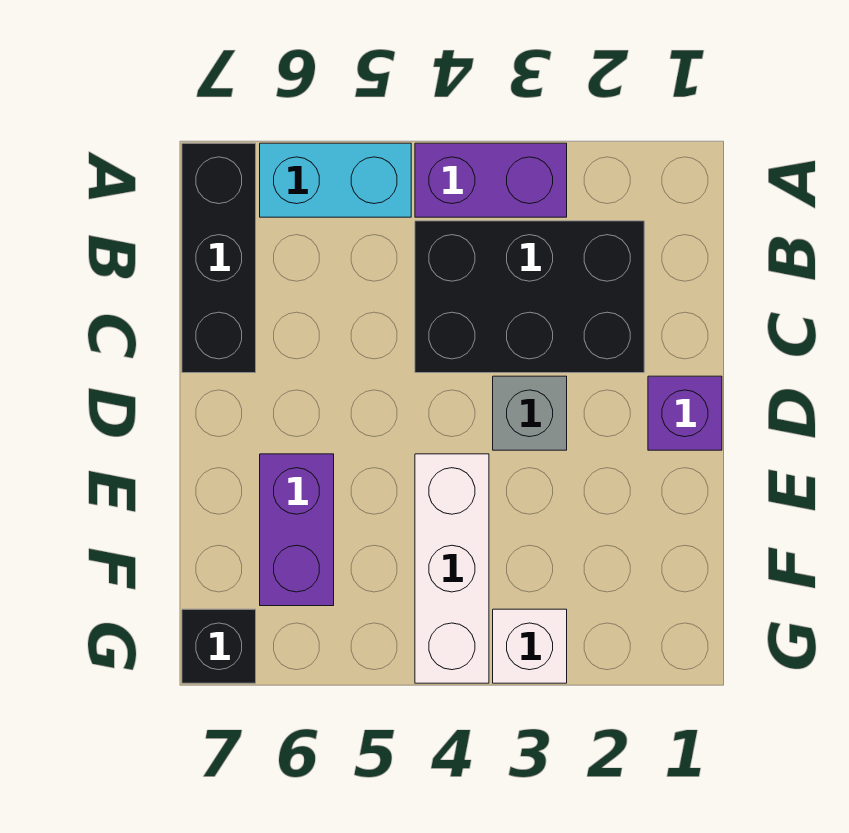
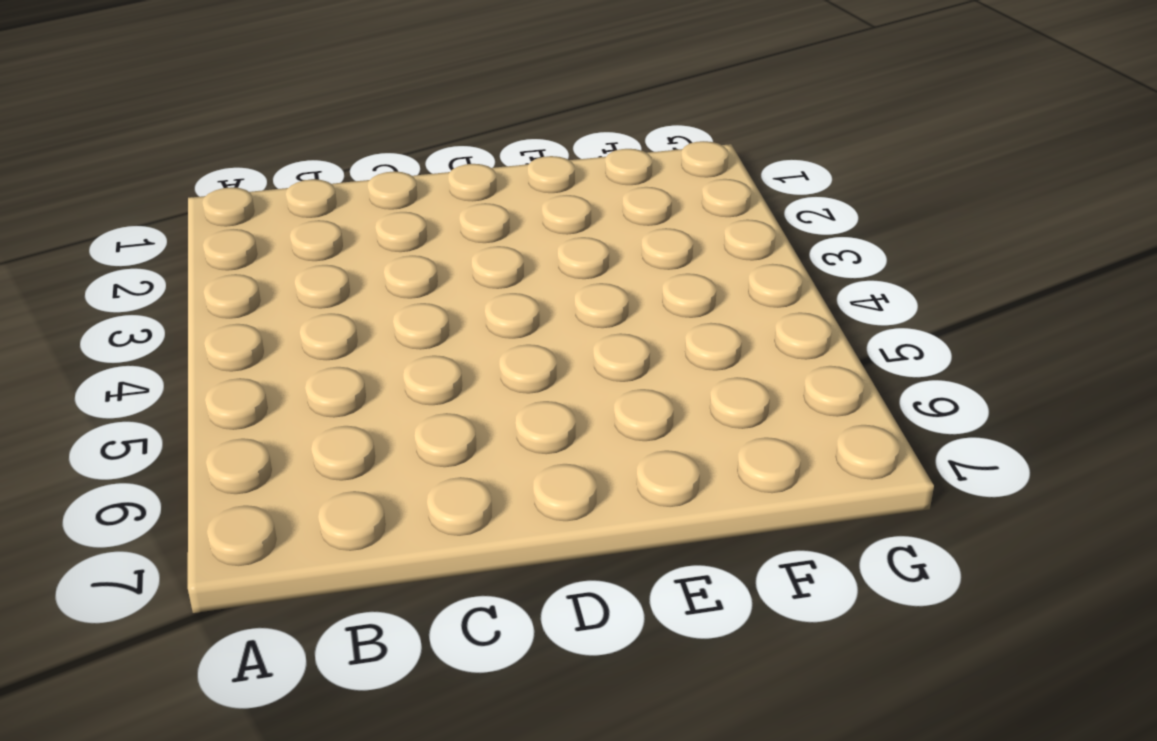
none -> purple brick A3:A4 level 1
none -> cyan brick A5:A6 level 1

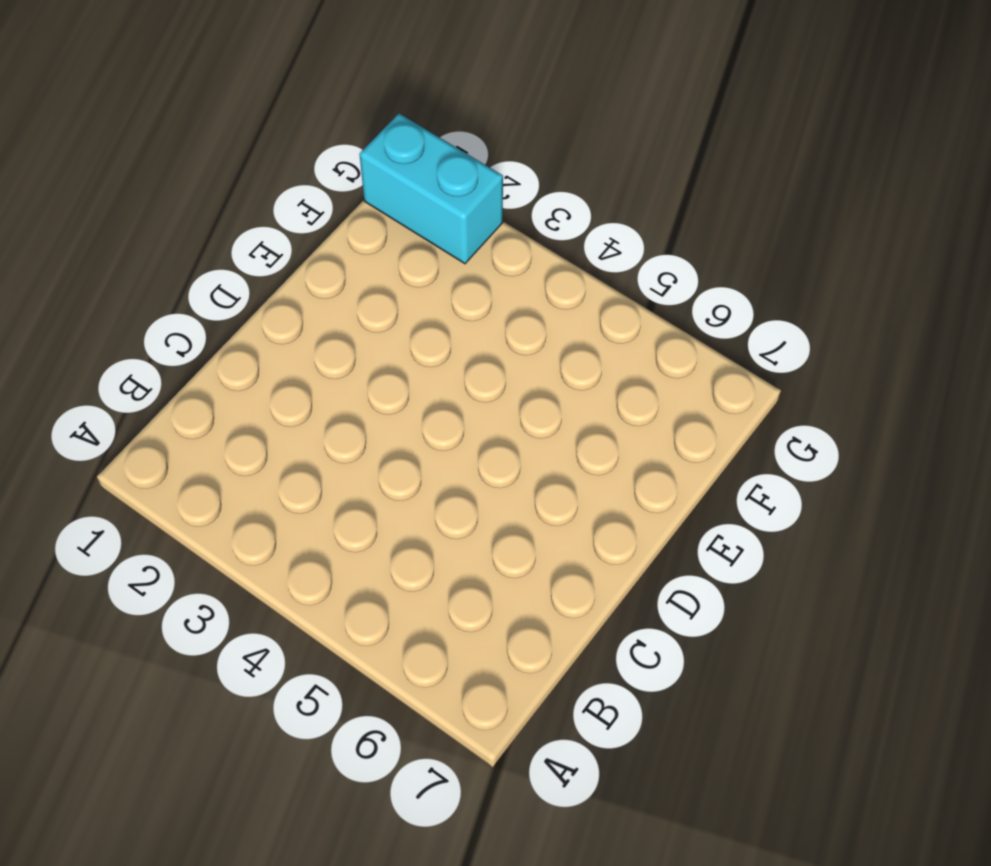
cyan brick G1:G2 level 1 -> cyan brick A5:A6 level 1
none -> purple brick A3:A4 level 1
none -> black brick A7:C7 level 1

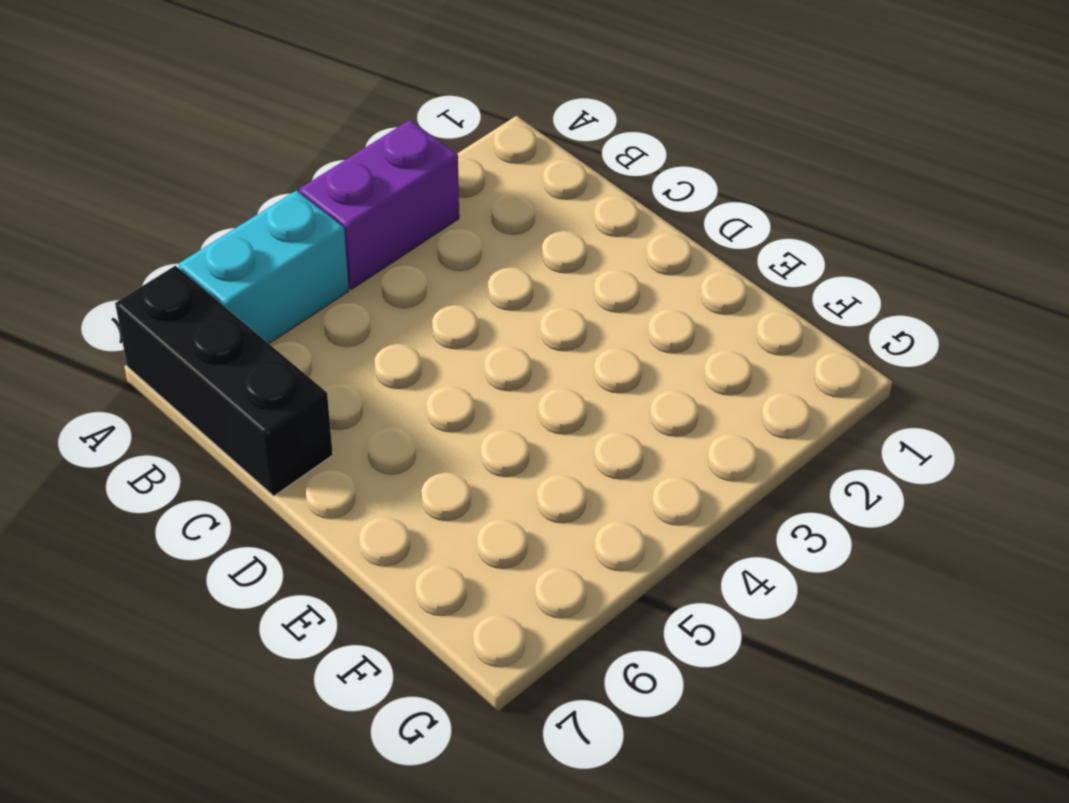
none -> black brick B2:C4 level 1
none -> purple brick D1 level 1

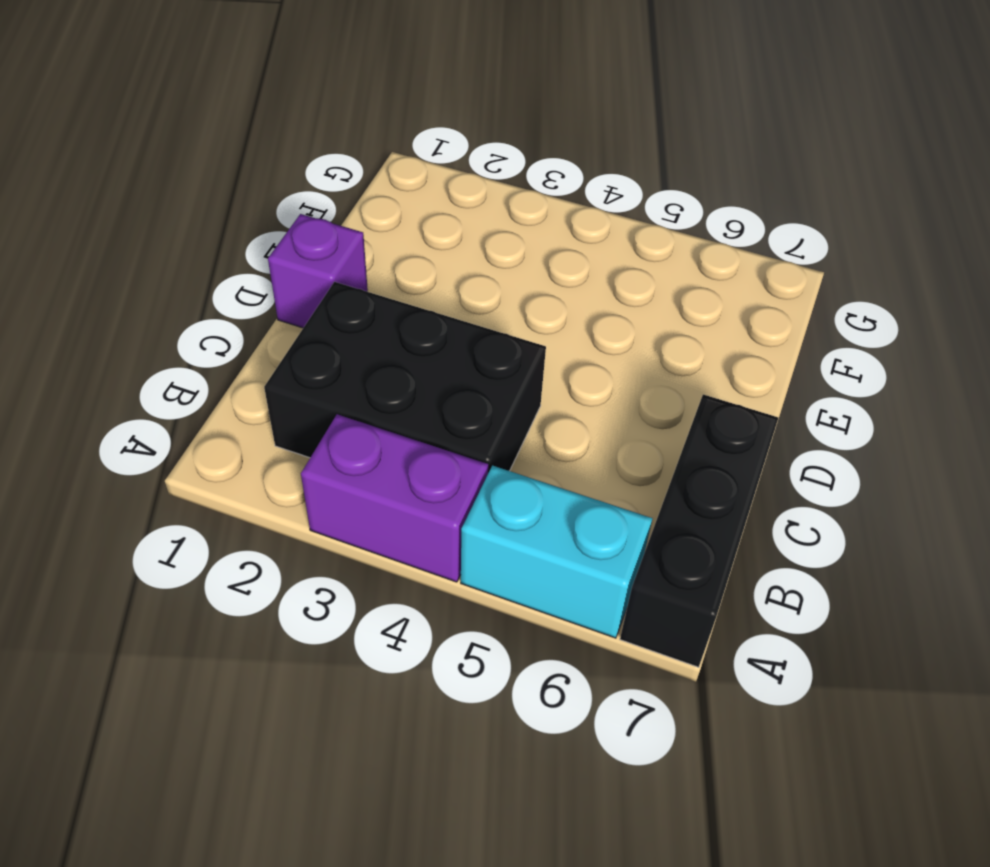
none -> grey brick D3 level 1
none -> white brick E4:G4 level 1

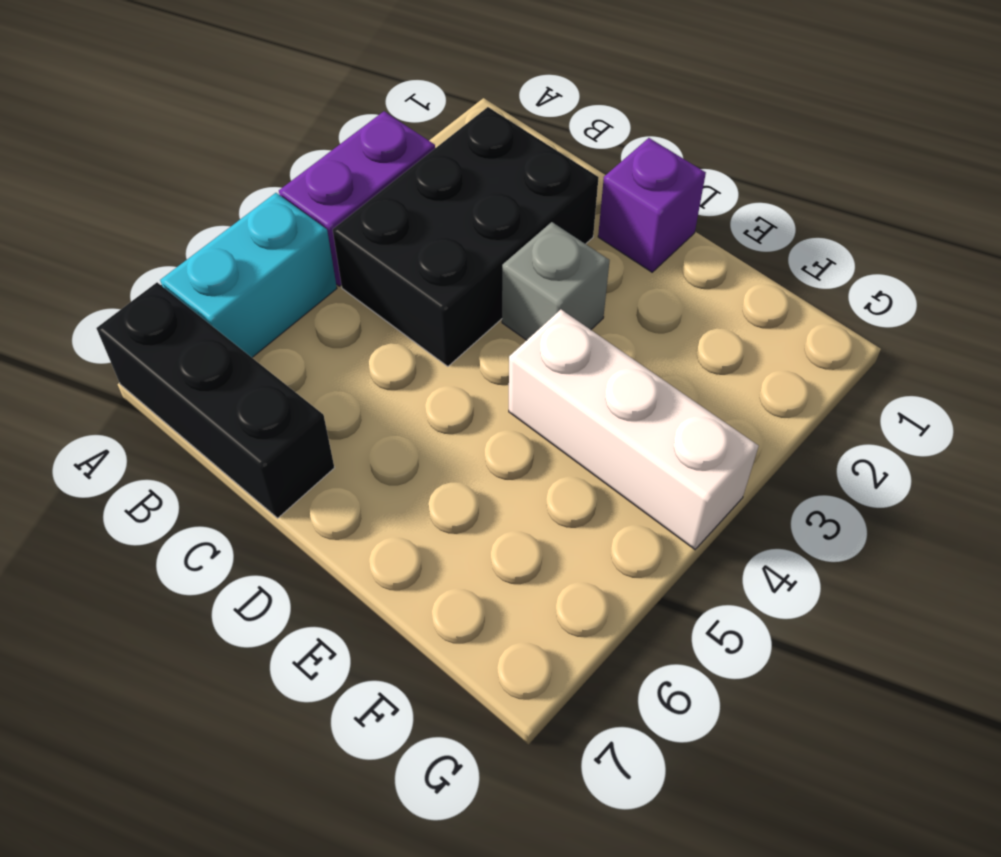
none -> purple brick E6:F6 level 1
none -> white brick G3 level 1

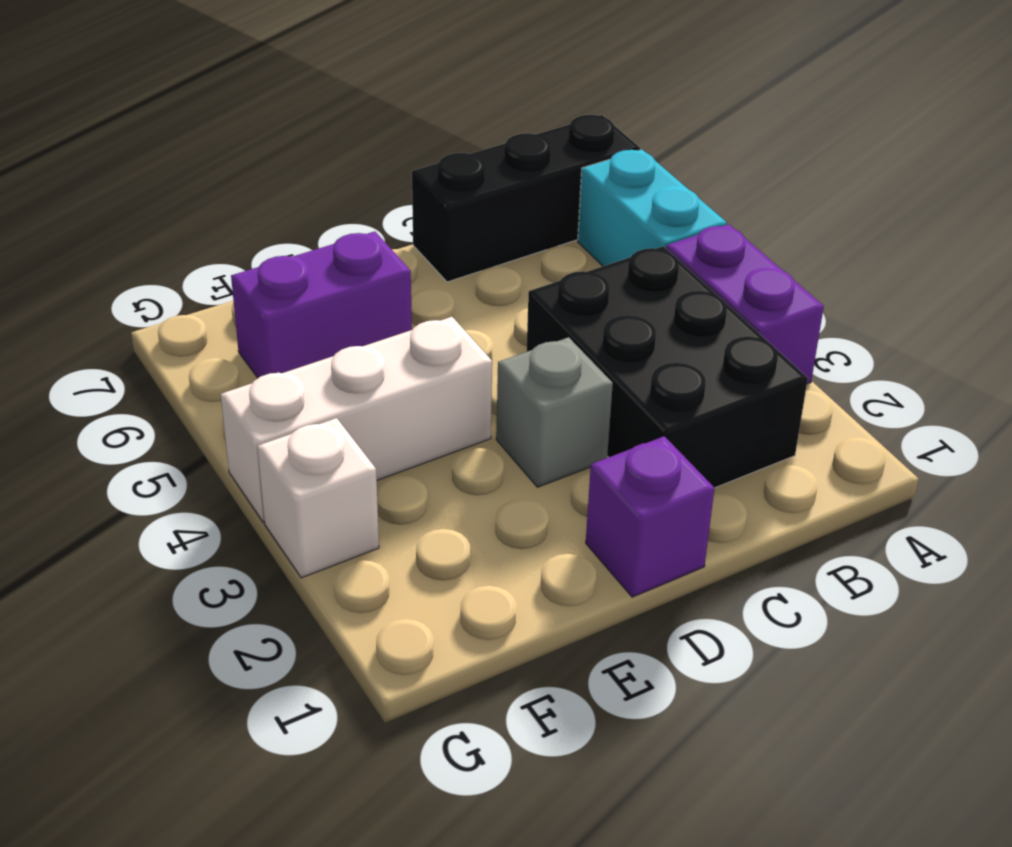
none -> black brick G7 level 1

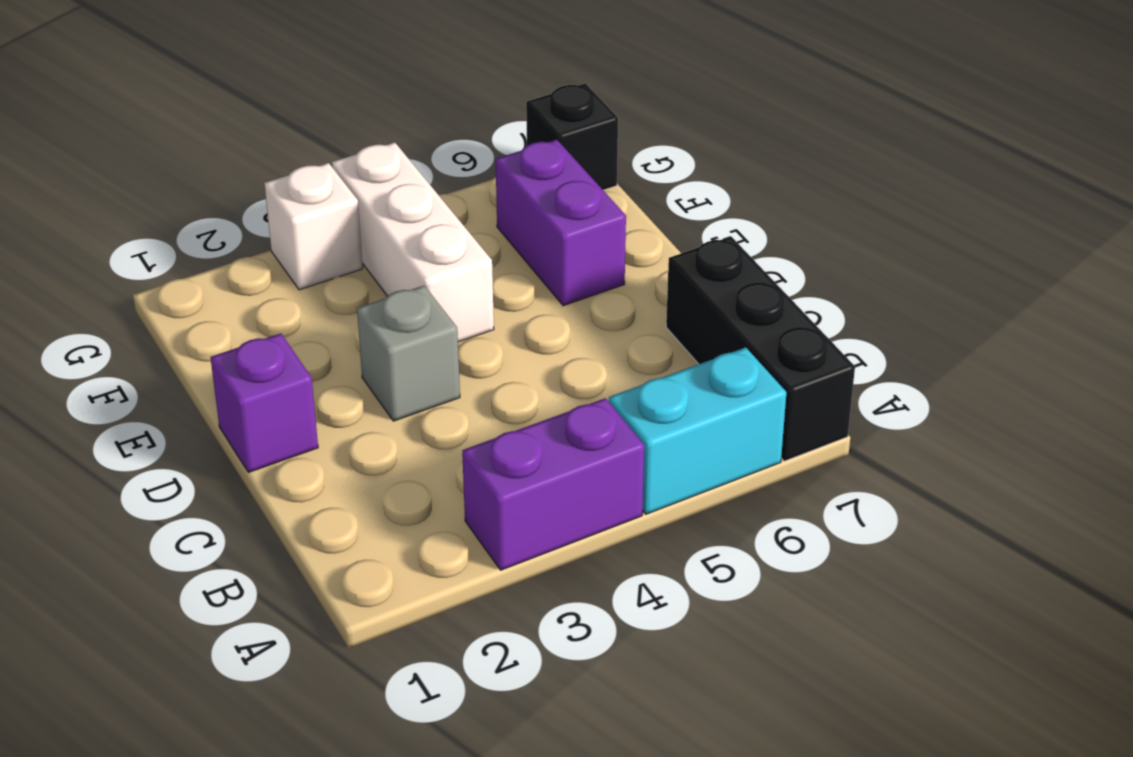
none -> black brick B2:C4 level 1

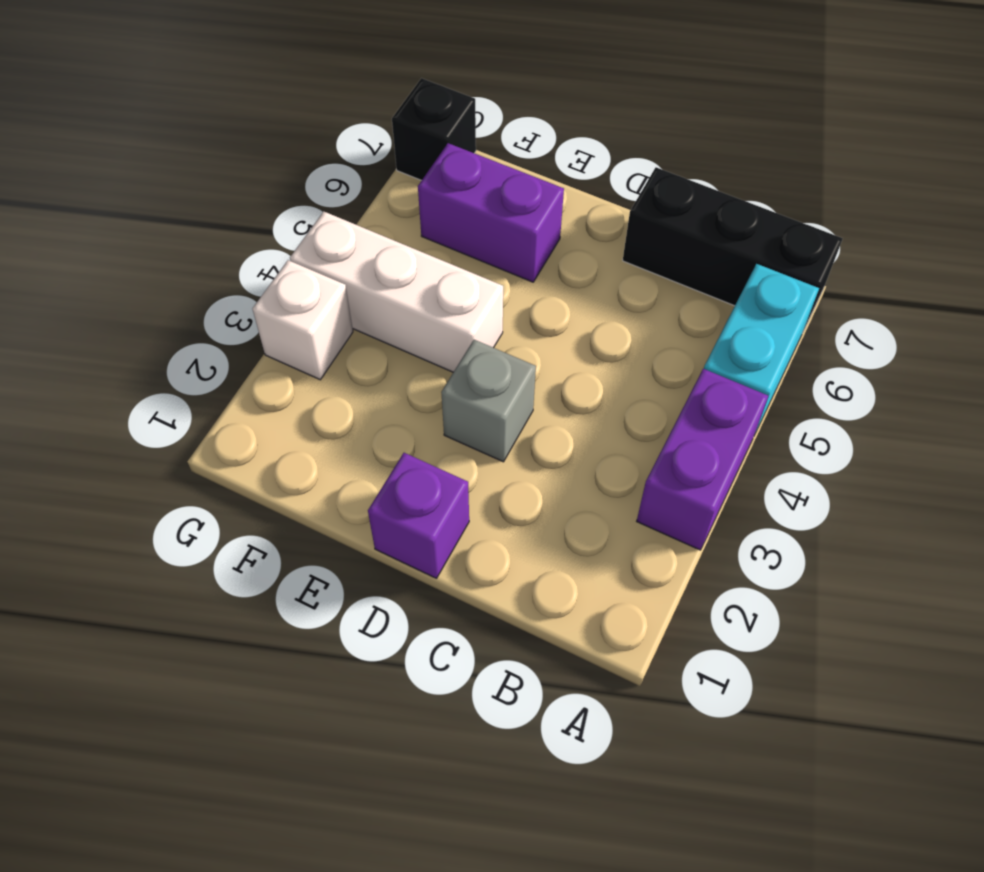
none -> black brick B2:C4 level 1

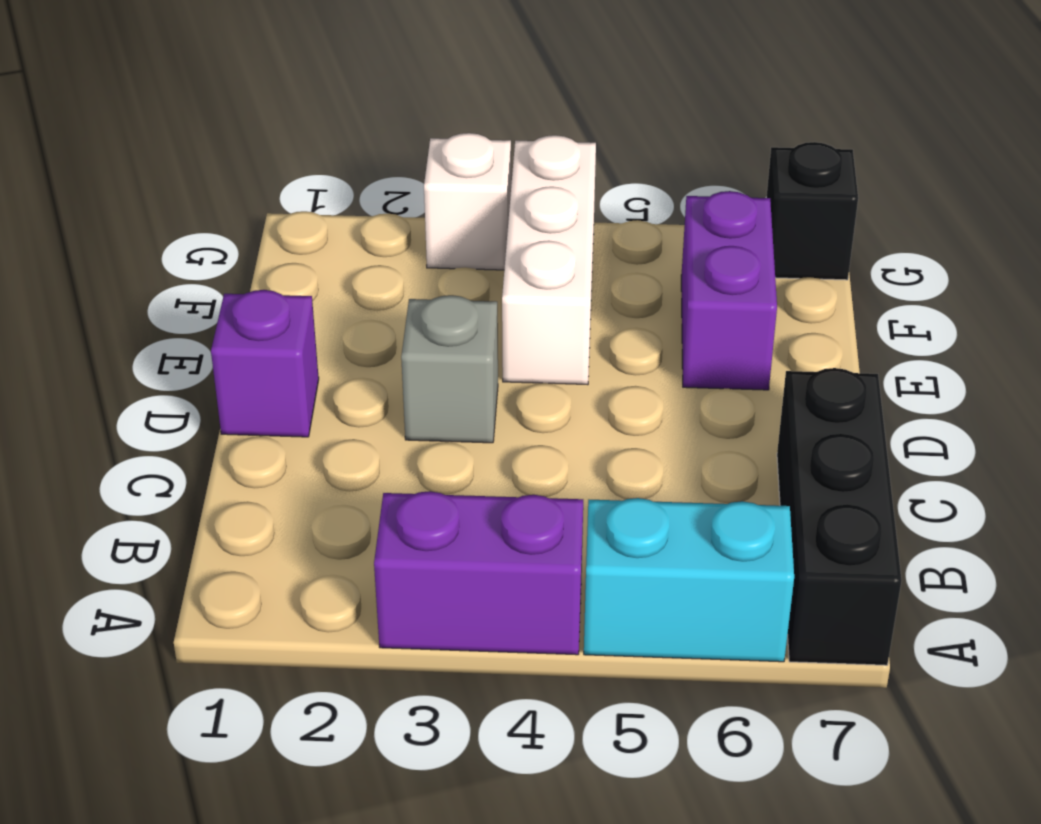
none -> black brick B2:C4 level 1

